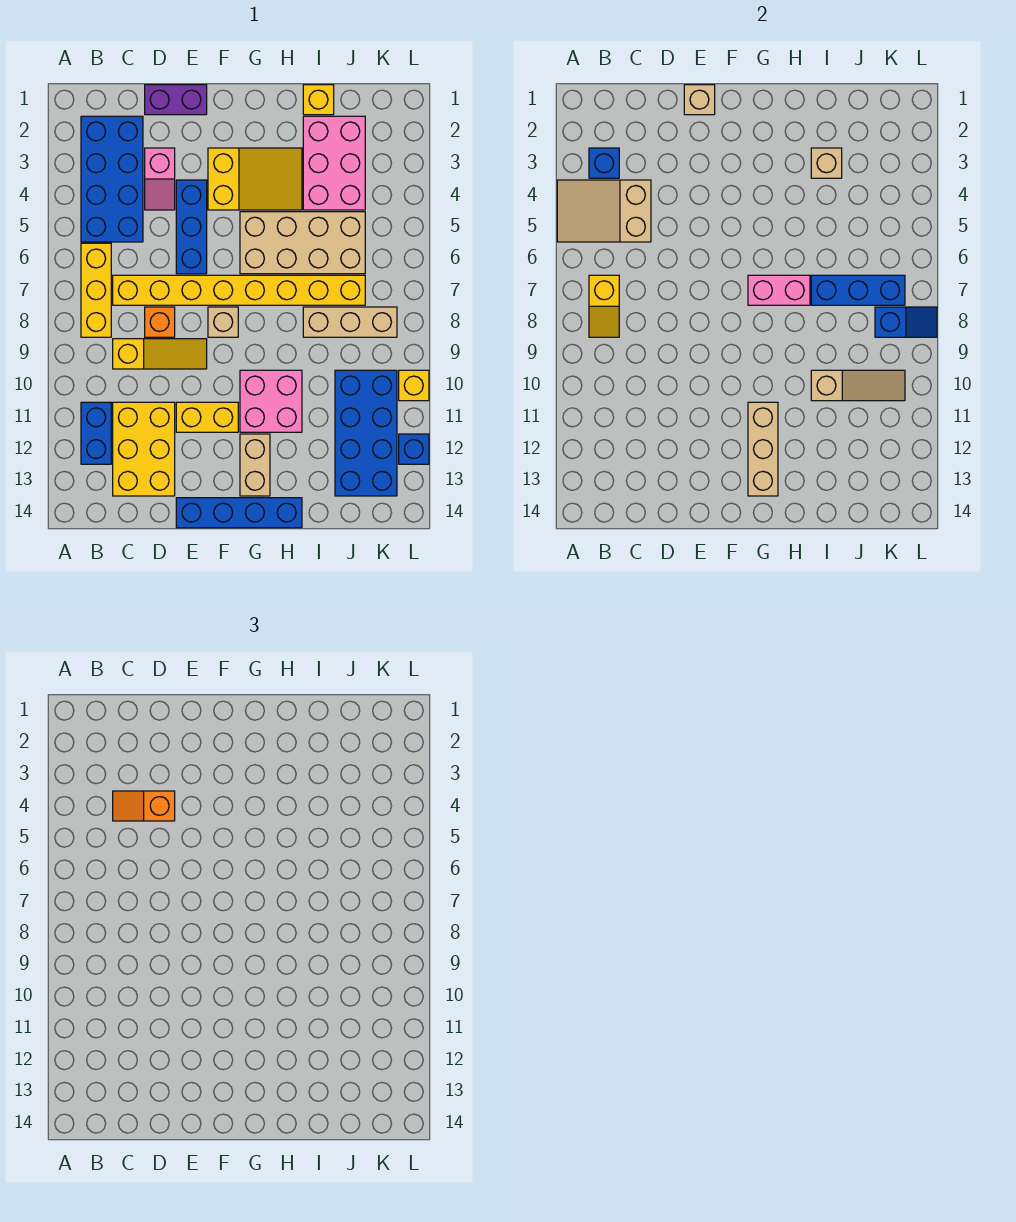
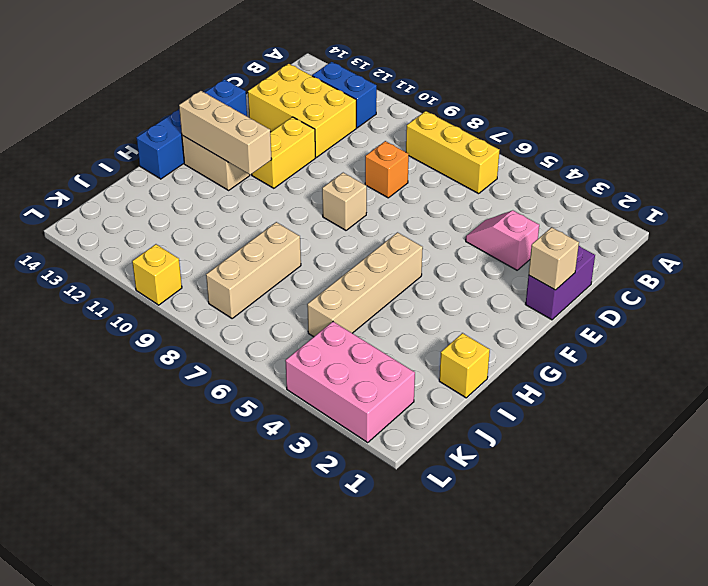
tan brick G5:J5 level 1 -> tan brick G5:J6 level 1
pink brick K2:L4 level 1 -> pink brick I2:J4 level 1
none -> blue brick B2:C5 level 1
none -> yellow brick C7:J7 level 1
none -> yellow slope C9:E9 level 1 top C
none -> blue brick E4:E6 level 1

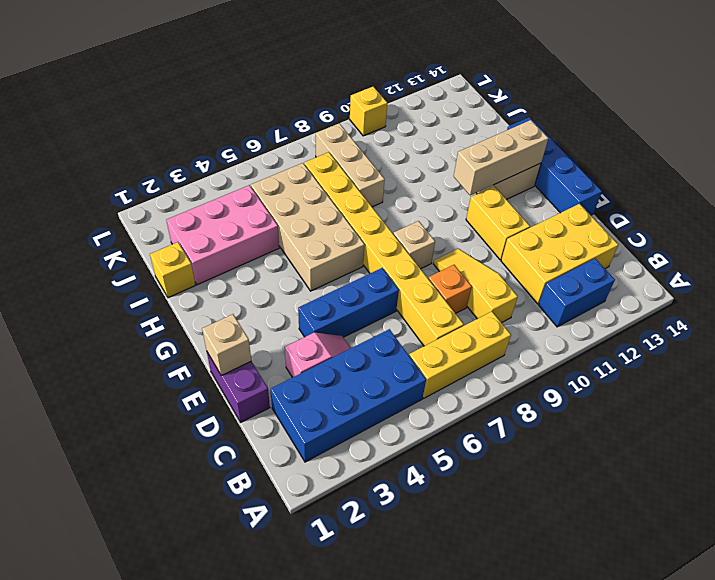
none -> yellow slope F3:H4 level 1 top F
none -> pink brick G10:H11 level 1
none -> blue brick J10:K13 level 1
none -> blue brick L12 level 1

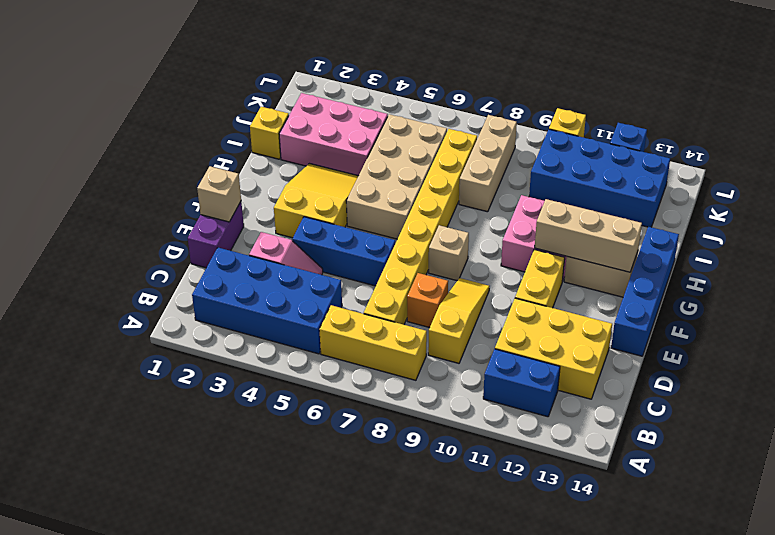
none -> tan slope A4:C5 level 2 top C
none -> blue brick B3 level 2
none -> yellow slope B7:B8 level 2 top 7
none -> pink brick G7:H7 level 2

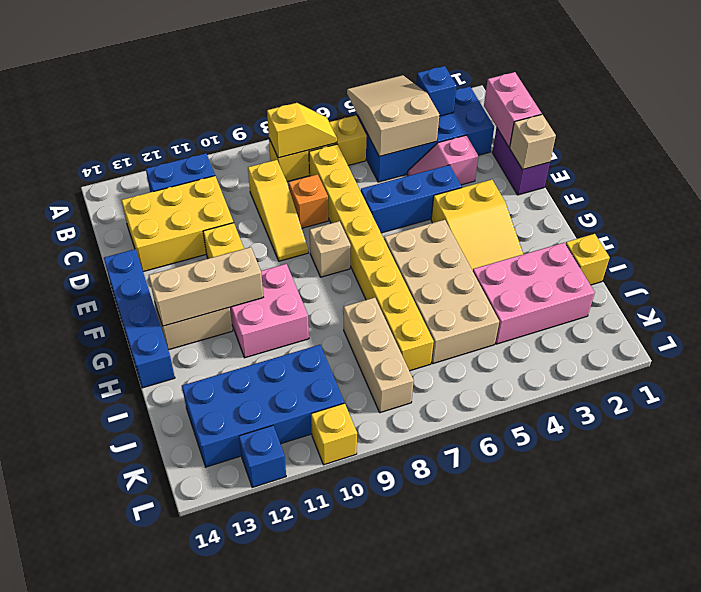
yellow slope B7:B8 level 2 top 8 -> yellow slope B7:B8 level 2 top 7
pink brick C1:D1 level 2 -> pink brick G7:H7 level 2
none -> tan brick I3 level 2
none -> blue brick I7:K7 level 2
none -> tan slope I10:K10 level 2 top I
none -> blue slope K8:L8 level 2 top K

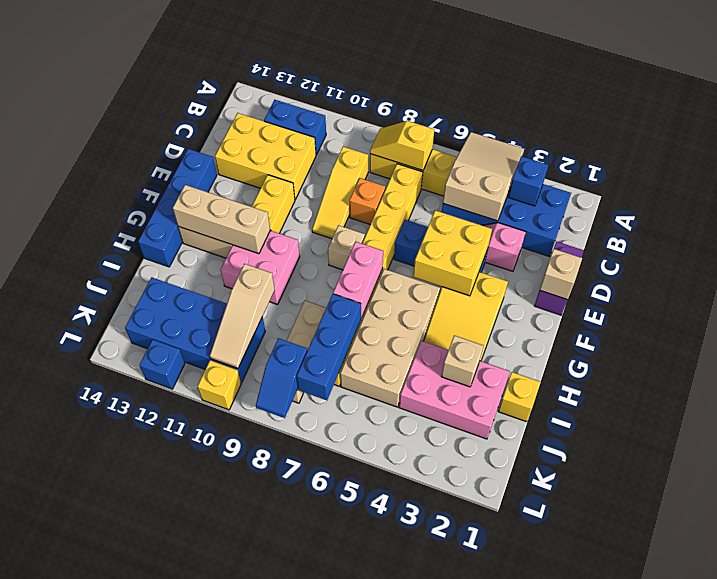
yellow brick E4:F5 level 2 -> none
none -> orange slope C4:D4 level 3 top D

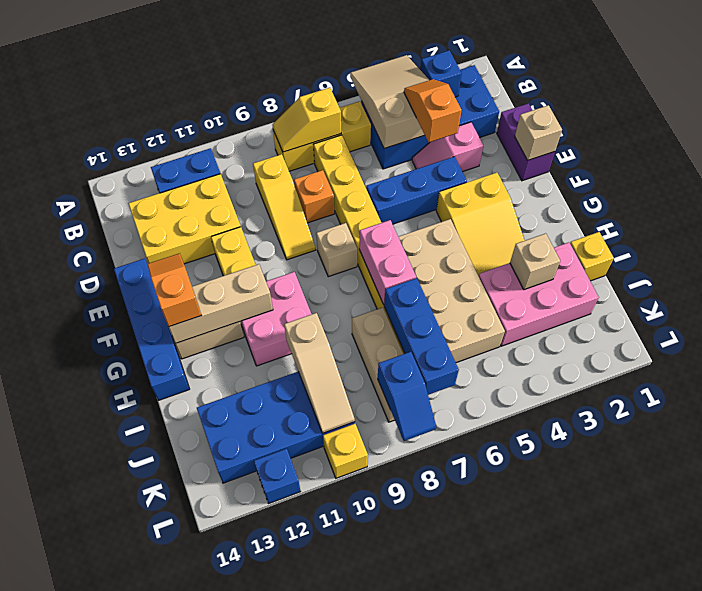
orange slope F13:G13 level 3 top G -> none

